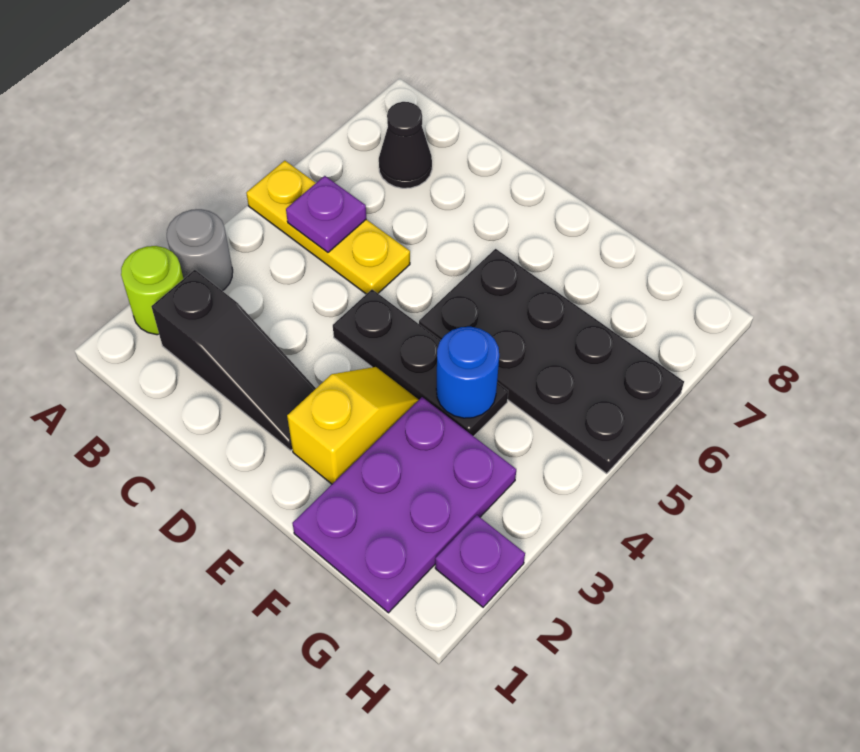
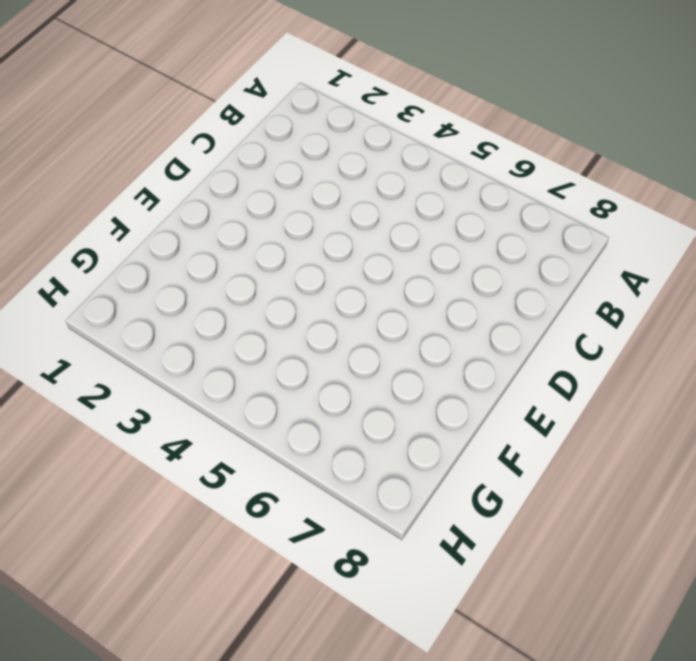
none -> lime round brick A2 level 1
none -> grey round brick A3 level 1
none -> yellow plate A5:C5 level 1

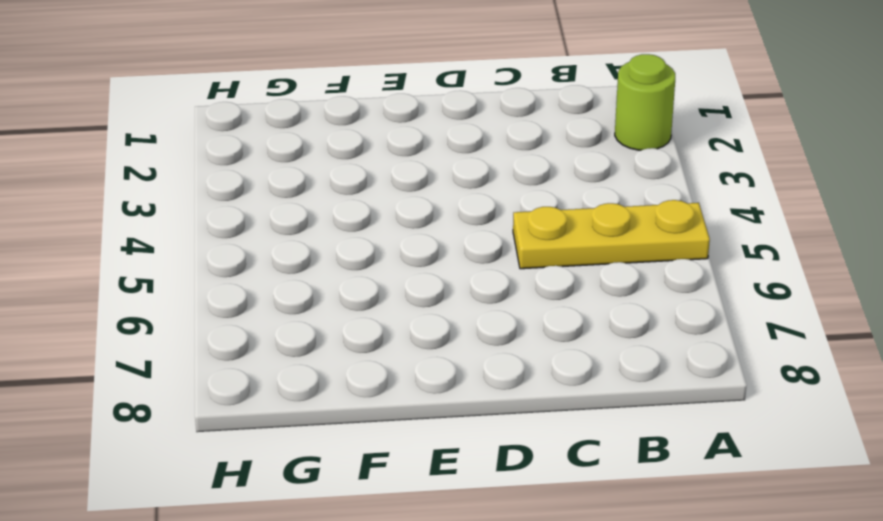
none -> grey round brick A3 level 1
none -> black slope B2:D2 level 1 top B
none -> black cone B7 level 1

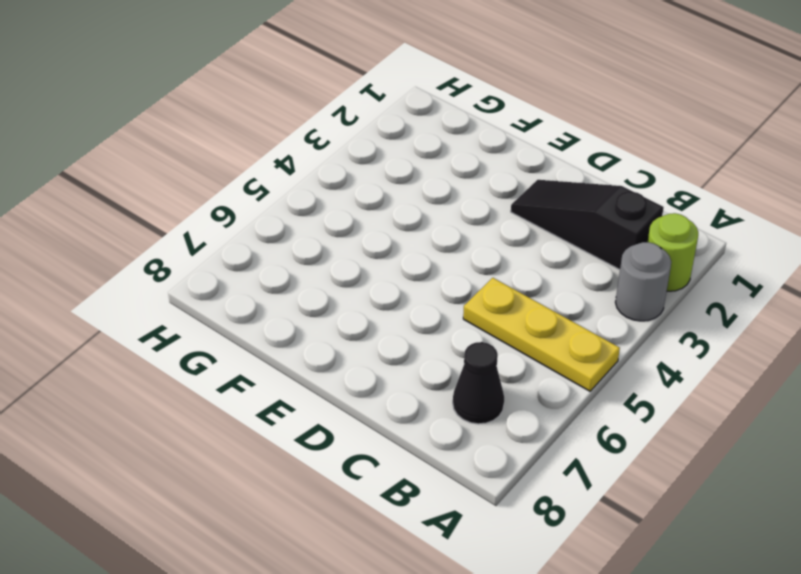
none -> black plate D4:F4 level 1
none -> yellow slope E2:E3 level 1 top 2
none -> black plate E5:H6 level 1

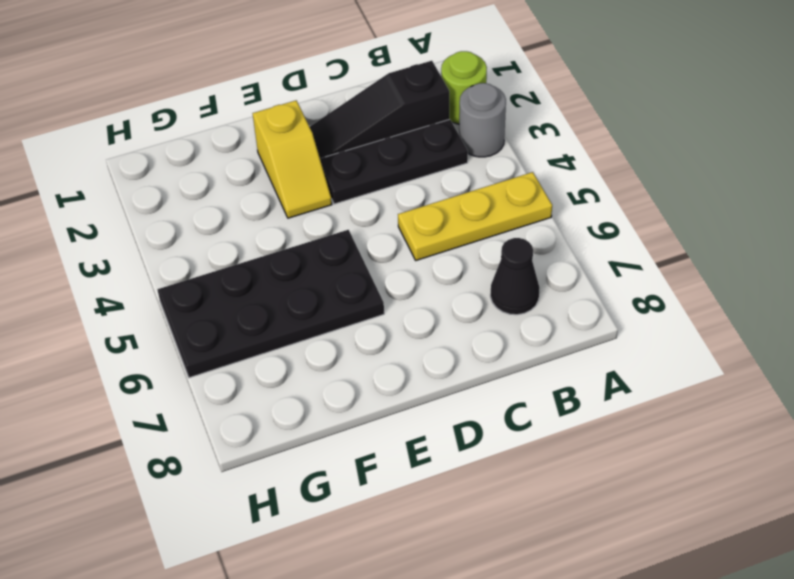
black plate B3:D3 level 1 -> black plate D4:F4 level 1
none -> purple plate F1:G3 level 1
none -> purple plate H2 level 1
none -> purple plate B5 level 2

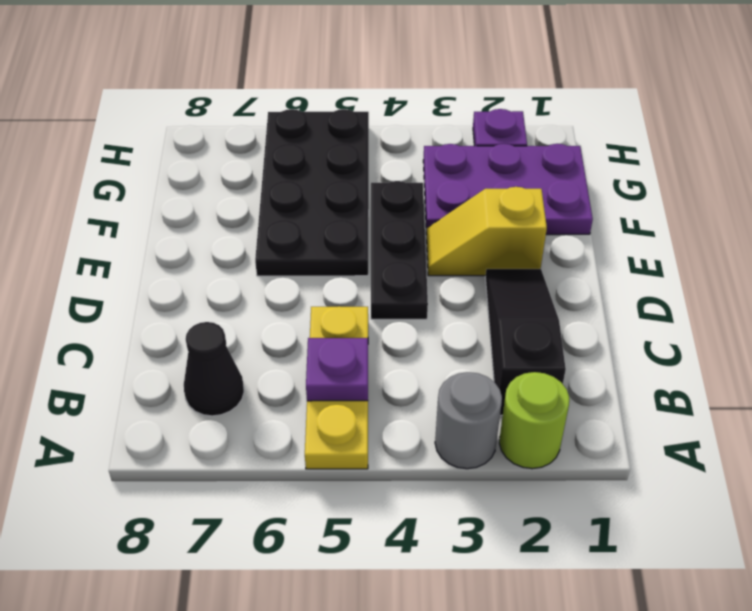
none -> blue round brick F4 level 2

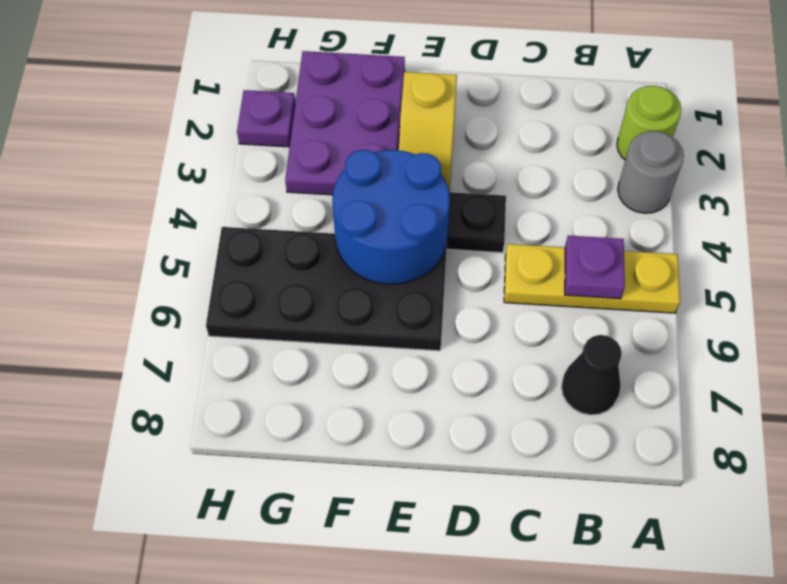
blue round brick E4:F5 level 2 -> blue round brick F4 level 2
none -> black slope B2:D2 level 1 top B

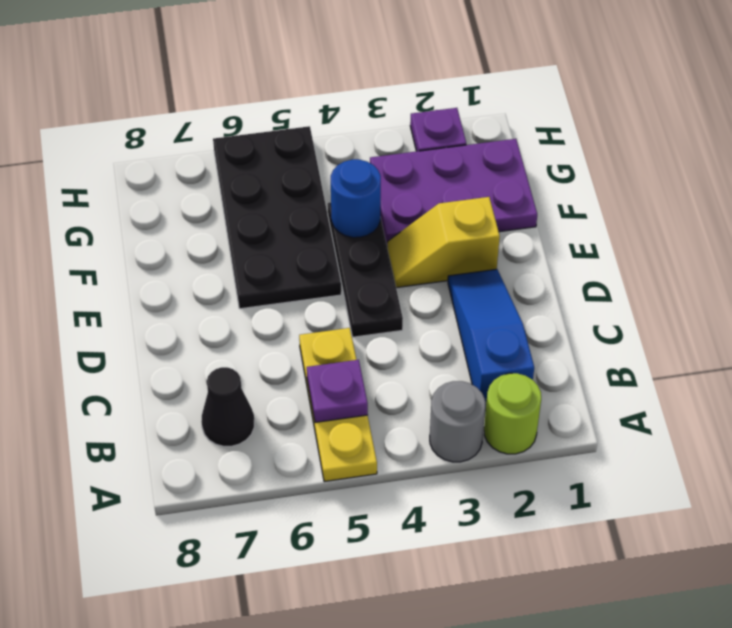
blue slope B2:D2 level 1 top B -> black slope B2:D2 level 1 top B

